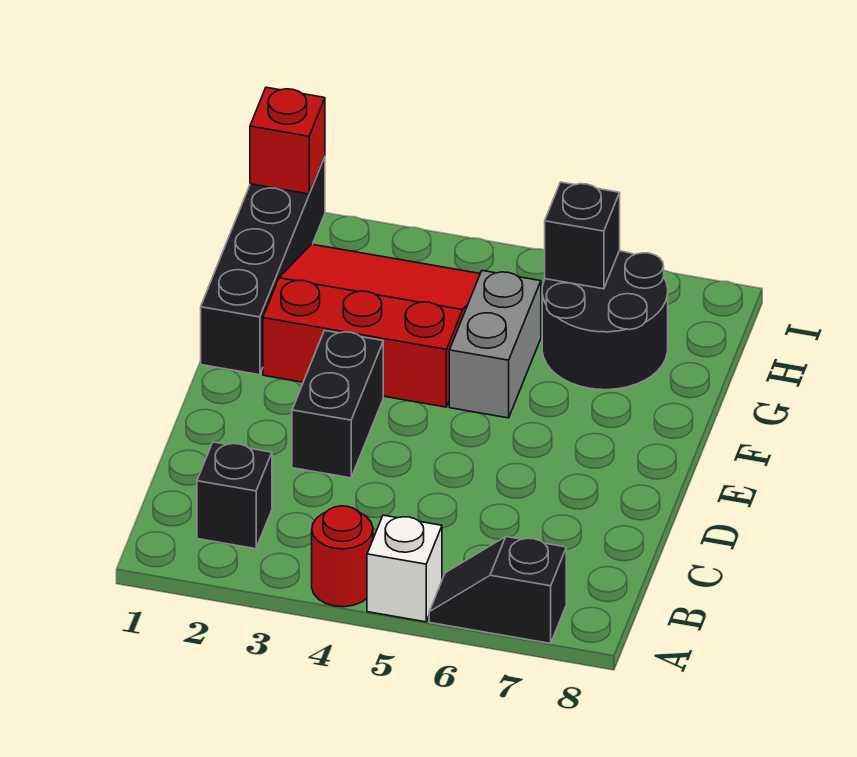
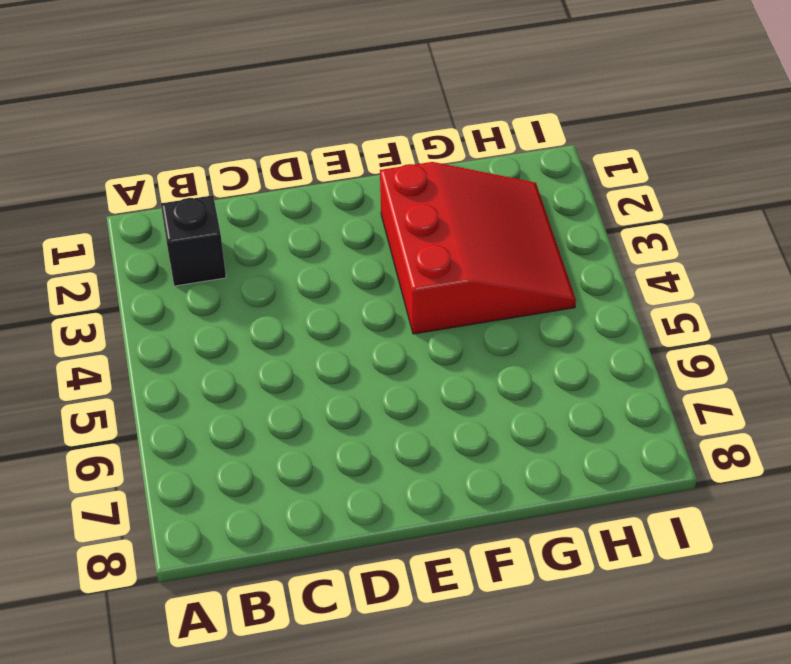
none -> red round brick A4 level 1
none -> white brick A5 level 1

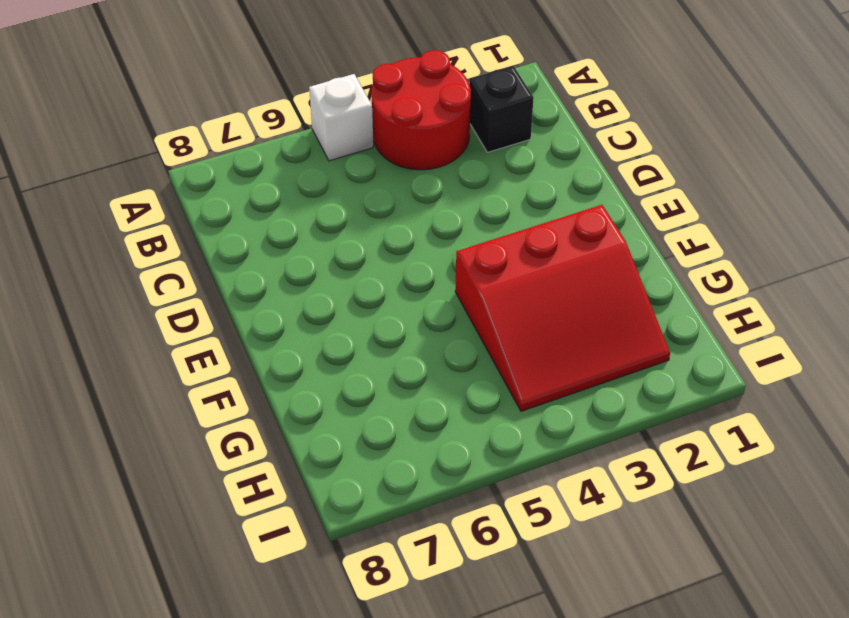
red round brick A3:B4 level 1 -> red round brick A4 level 1
none -> black slope A6:A7 level 1 top 7
none -> black brick D3:E3 level 1

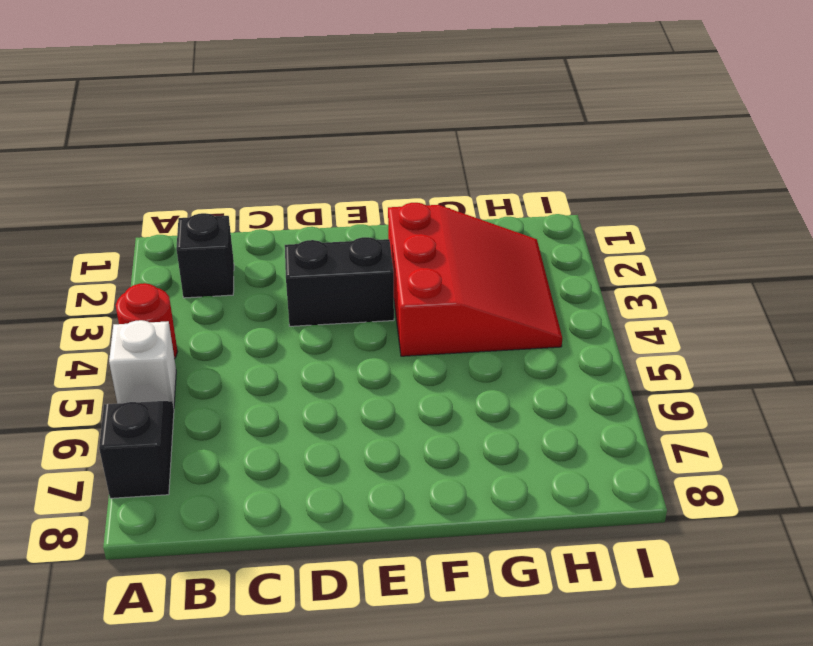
none -> black brick F1:I1 level 1
none -> grey brick F5:G5 level 1

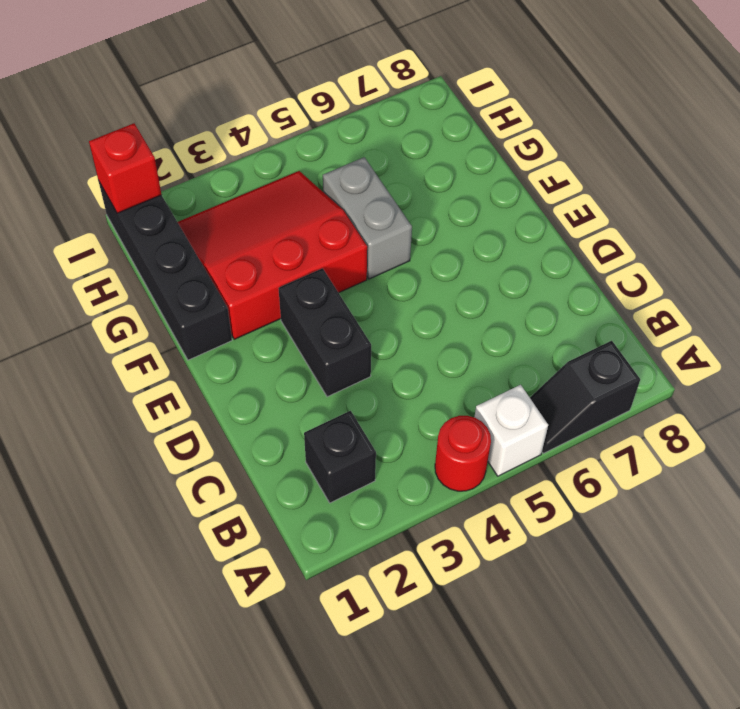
none -> black round brick G6:H7 level 1
none -> black brick H6 level 2

